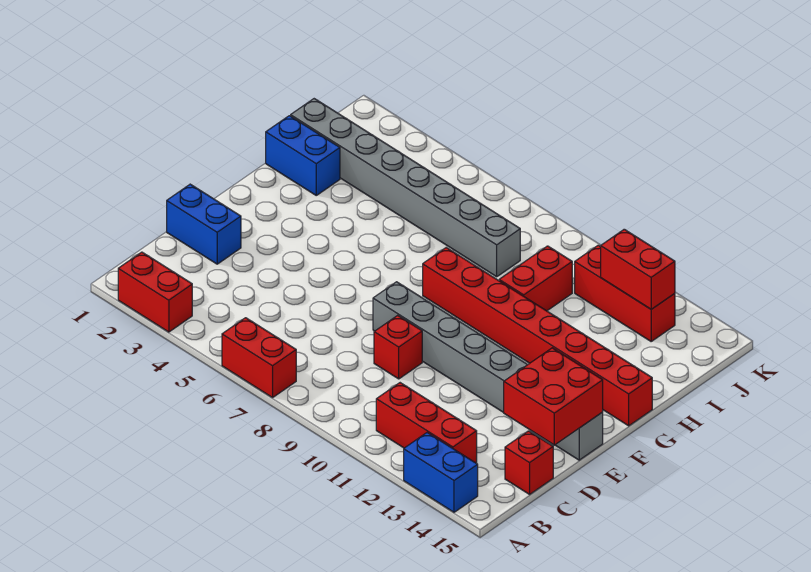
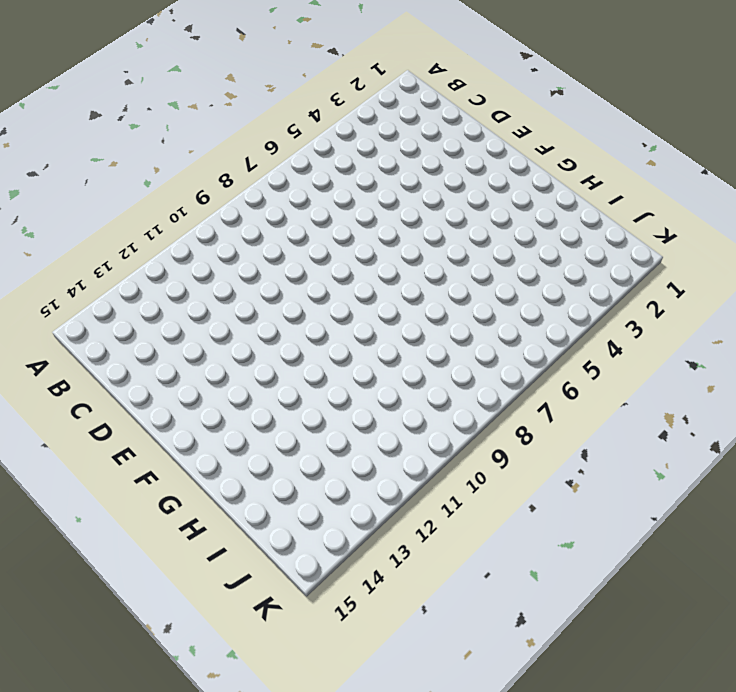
none -> red brick A2:A3 level 1
none -> red brick A6:A7 level 1
none -> blue brick A13:A14 level 1

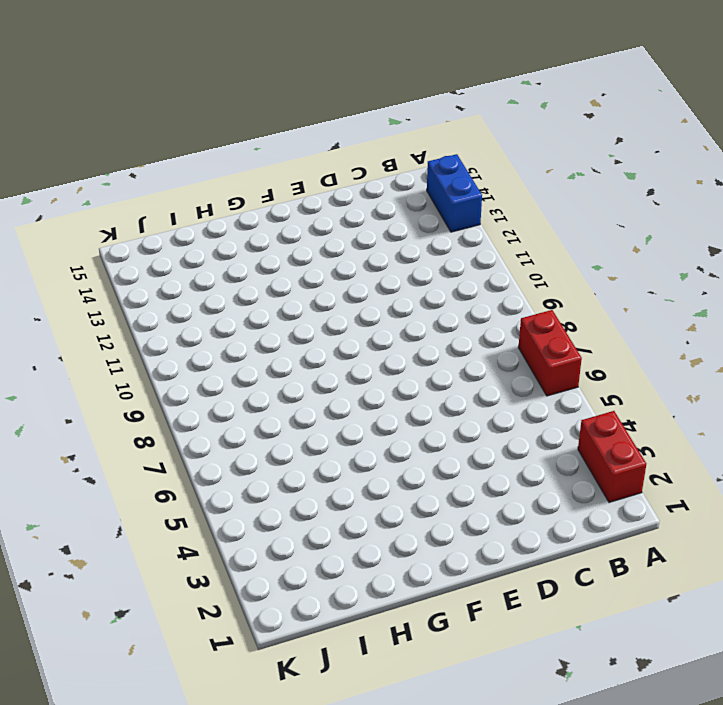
none -> red brick B11:B13 level 1
none -> red brick C15 level 1
none -> blue brick D1:D2 level 1

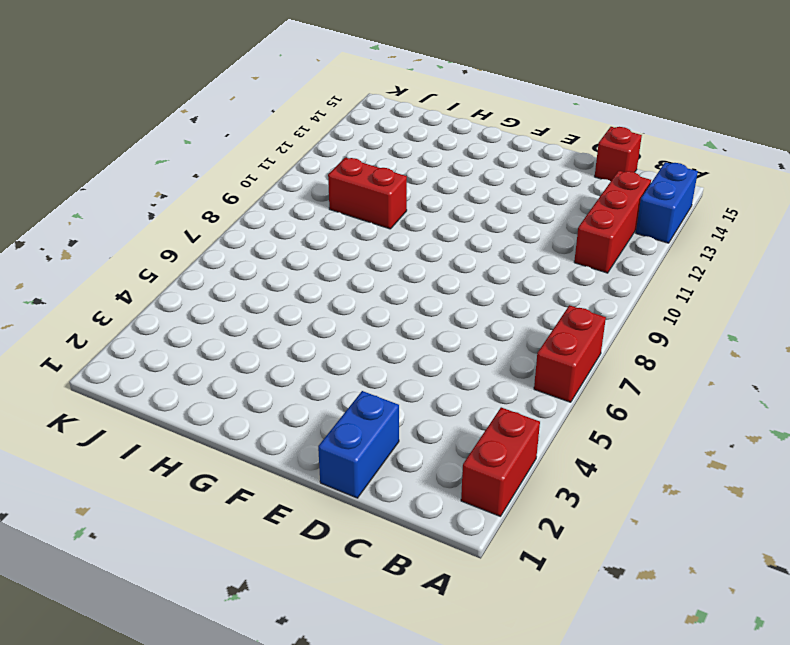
none -> red brick D9 level 1
none -> grey brick E8:E15 level 1
none -> red brick G8:G15 level 1

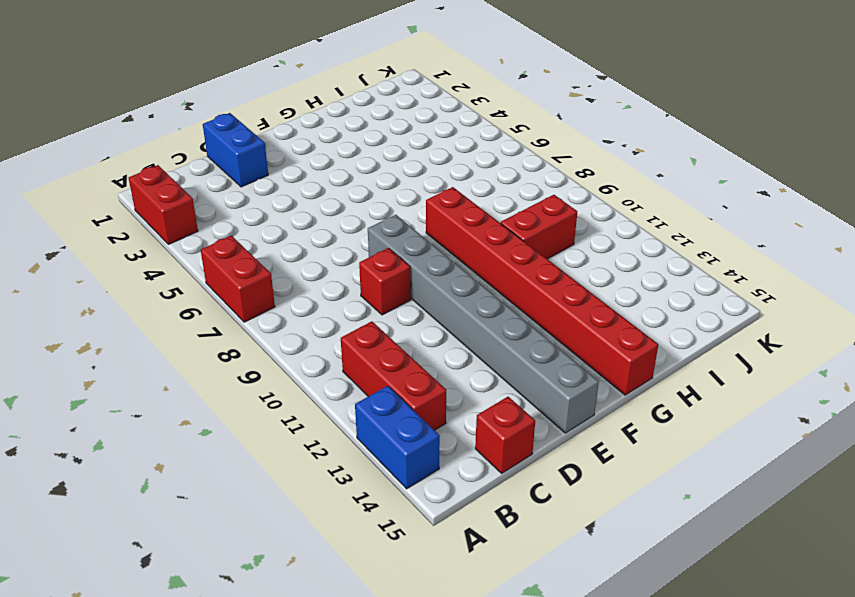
none -> blue brick H1:H2 level 1
none -> grey brick I1:I8 level 1
none -> red brick J11:J13 level 1

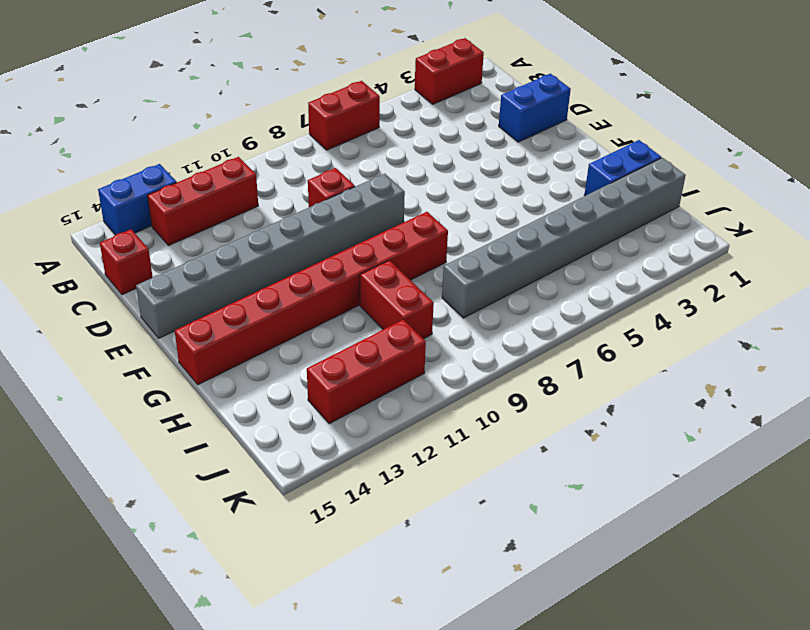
none -> red brick D14:E15 level 2
none -> red brick J12:J13 level 2

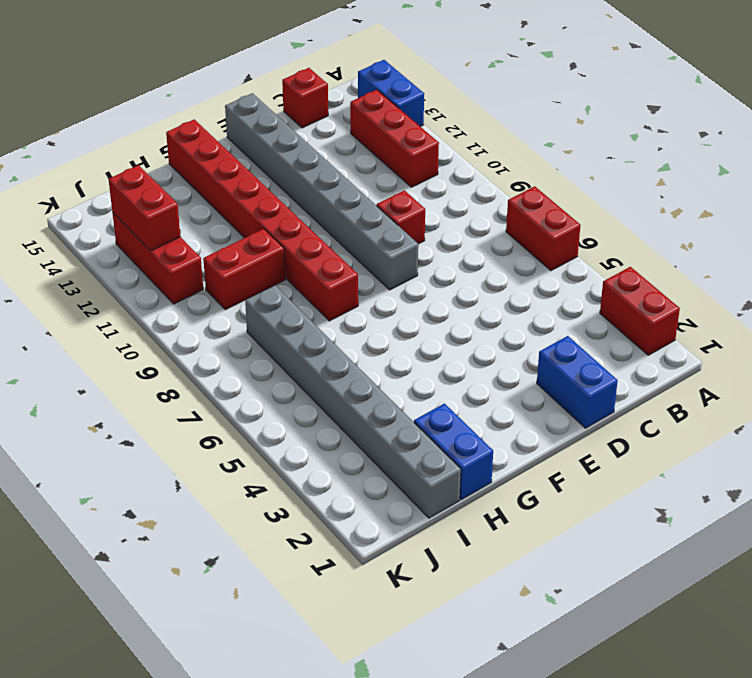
none -> red brick D14:E15 level 2

